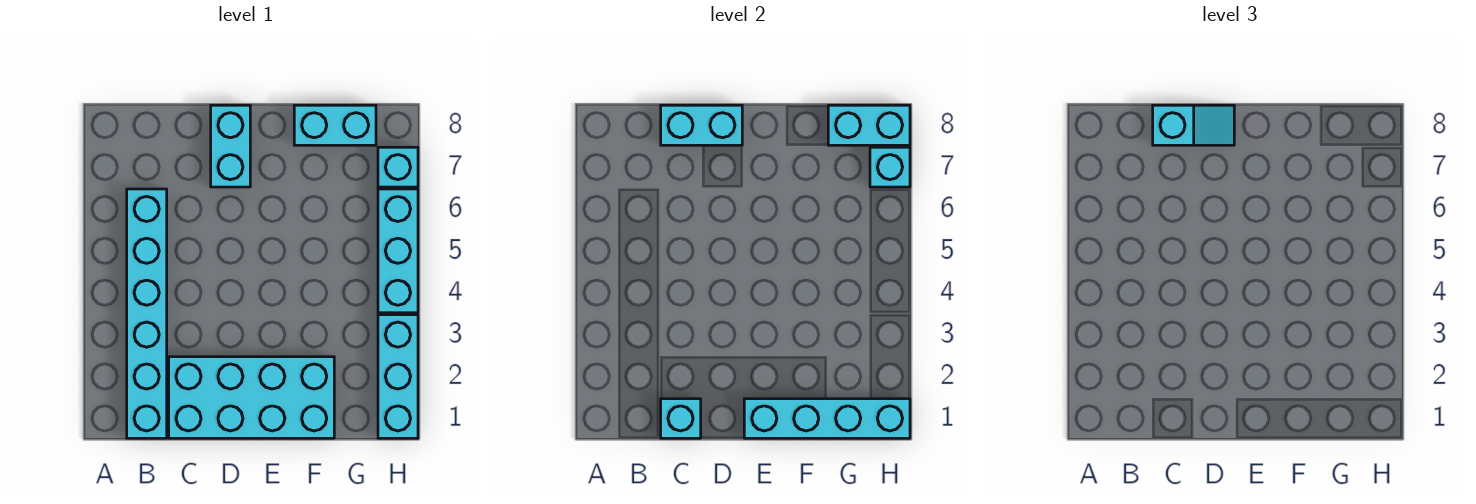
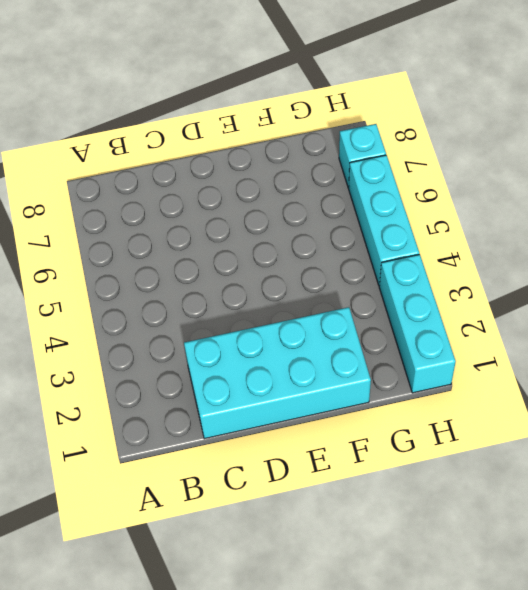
none -> cyan brick B1:B6 level 1
none -> cyan brick D7:D8 level 1
none -> cyan brick F8:G8 level 1

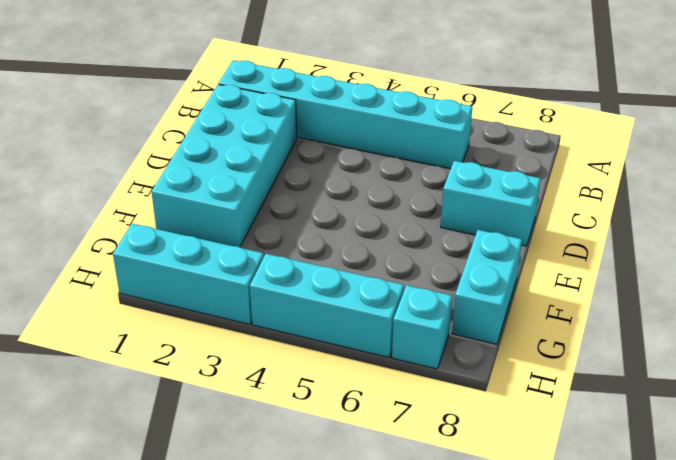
none -> cyan brick C1 level 2
none -> cyan brick C8:D8 level 2
none -> cyan brick E1:H1 level 2

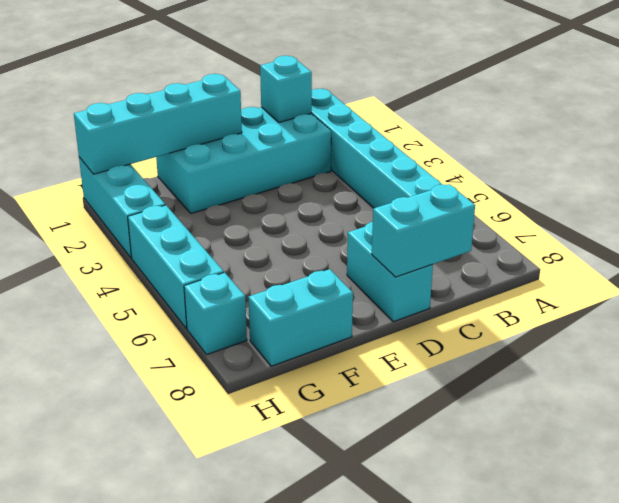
none -> cyan brick G8:H8 level 2
none -> cyan brick H7 level 2
none -> cyan slope C8:D8 level 3 top C

